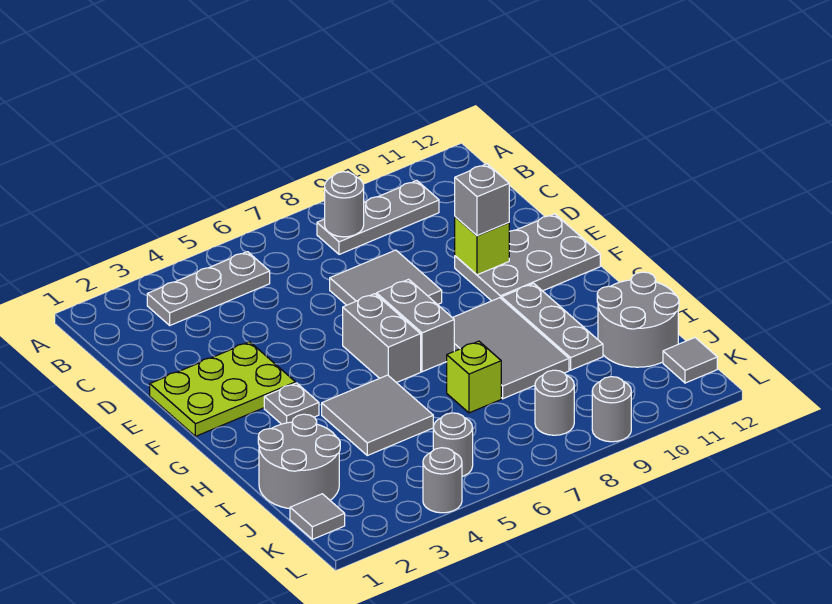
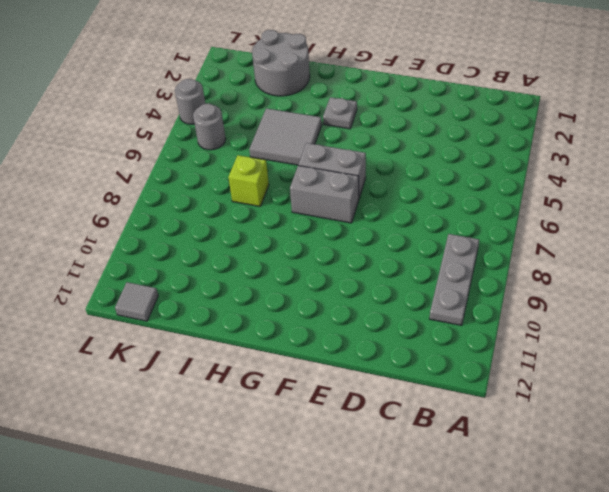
none -> grey plate B3:B5 level 1
none -> grey tile D7:E8 level 1
none -> lime plate E1:F3 level 1

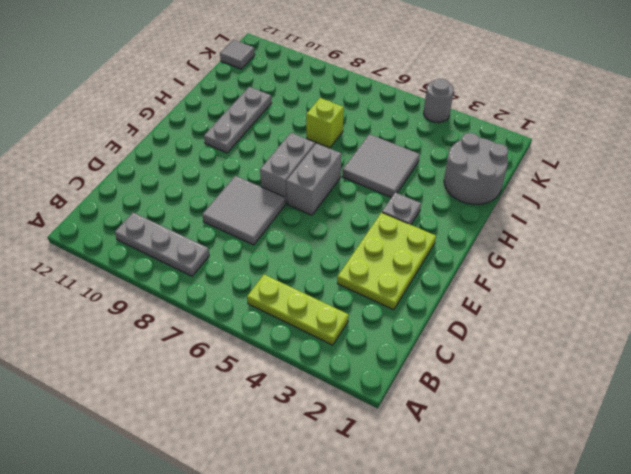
lime plate B3:B5 level 1 -> grey plate B3:B5 level 1
lime plate D2:F3 level 1 -> lime plate E1:F3 level 1
none -> grey plate E10:F12 level 1
none -> grey tile G8:I9 level 1
none -> grey round brick I11:J12 level 1

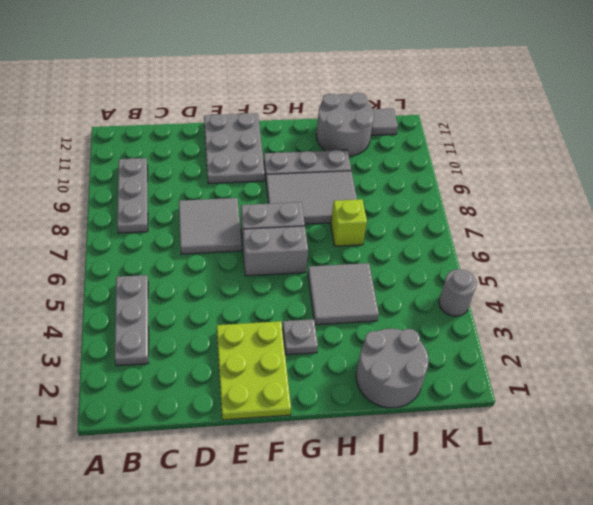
none -> grey tile K1 level 1
none -> grey round brick K5 level 1
none -> grey round brick K8 level 1

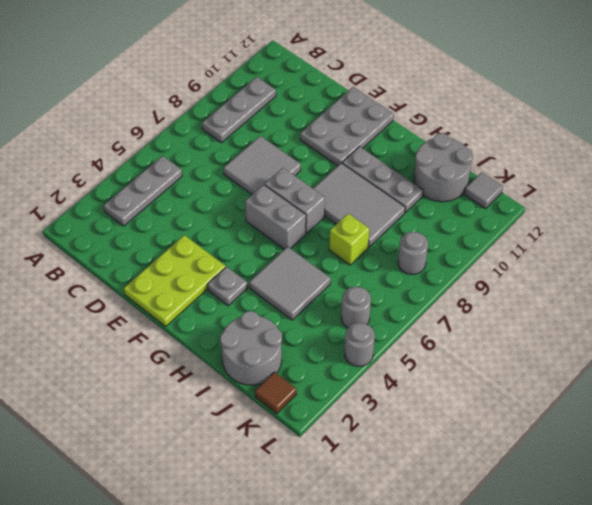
brown tile K1 level 1 -> grey tile K1 level 1
none -> grey round brick L9 level 1
none -> grey round brick B8 level 2
none -> lime brick E10 level 2

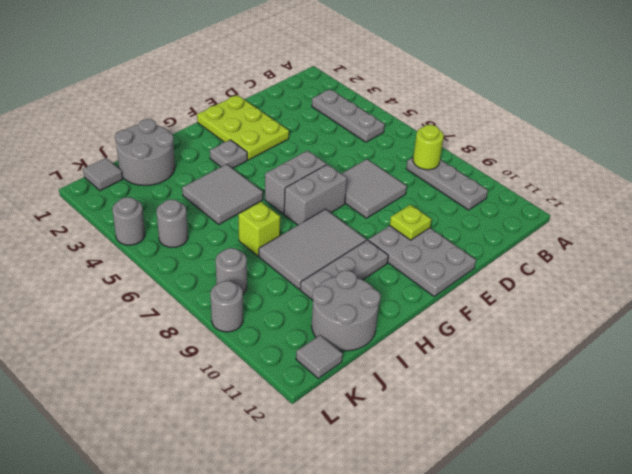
lime round brick B8 level 2 -> grey round brick B8 level 2
lime plate E10 level 2 -> lime brick E10 level 2
none -> grey brick E10 level 3

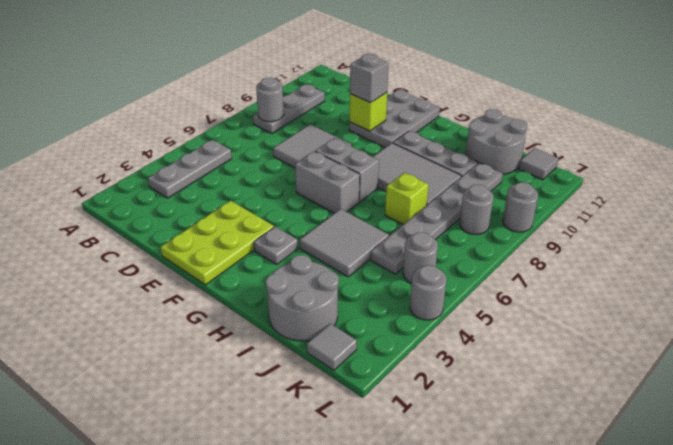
grey plate J5:J10 level 1 -> none

